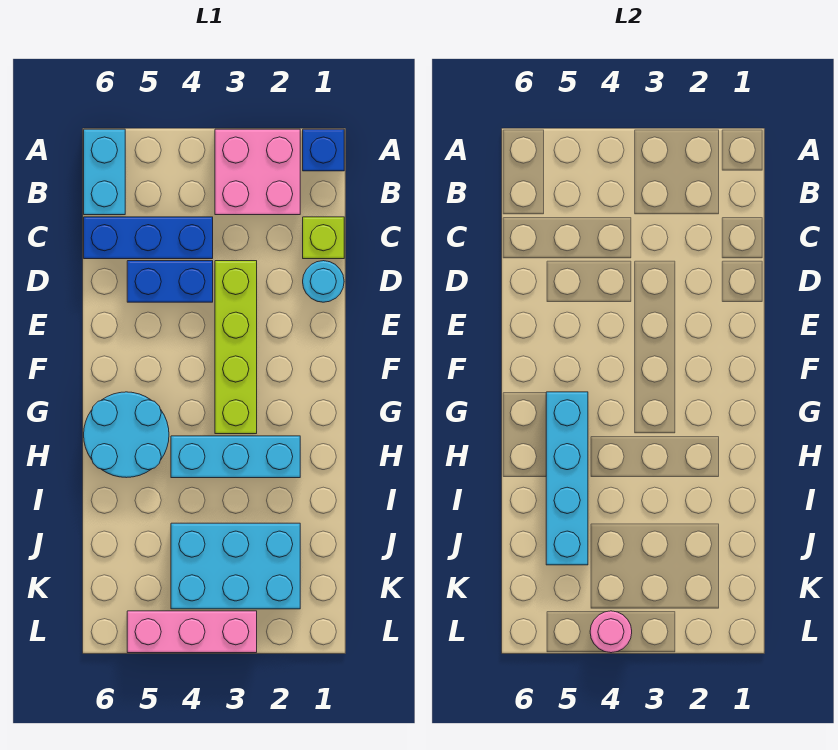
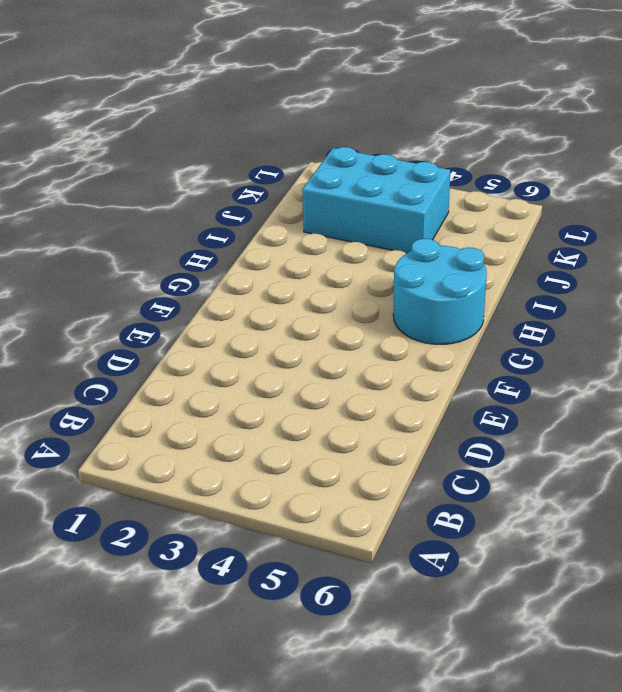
none -> blue brick A1 level 1
none -> pink brick A2:B3 level 1
none -> cyan brick A6:B6 level 1

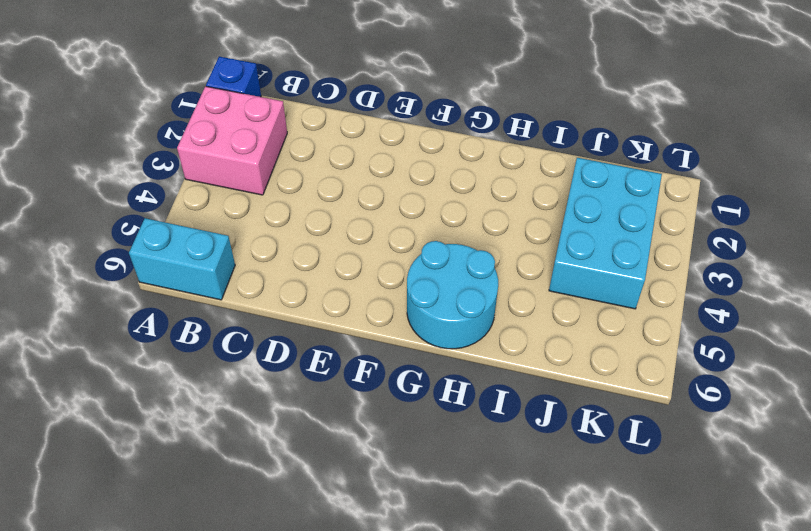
none -> lime brick C1 level 1
none -> blue brick C4:C6 level 1
none -> cyan round brick D1 level 1

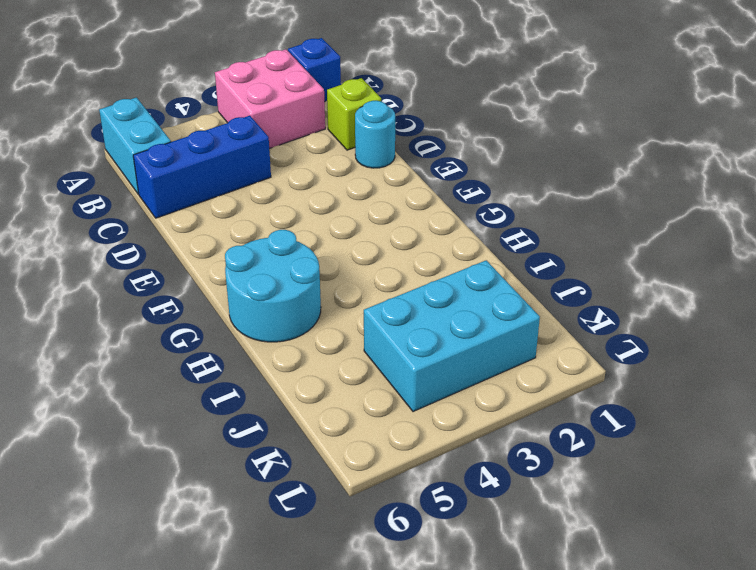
none -> lime brick D3:G3 level 1
none -> blue brick D4:D5 level 1
none -> cyan brick H2:H4 level 1

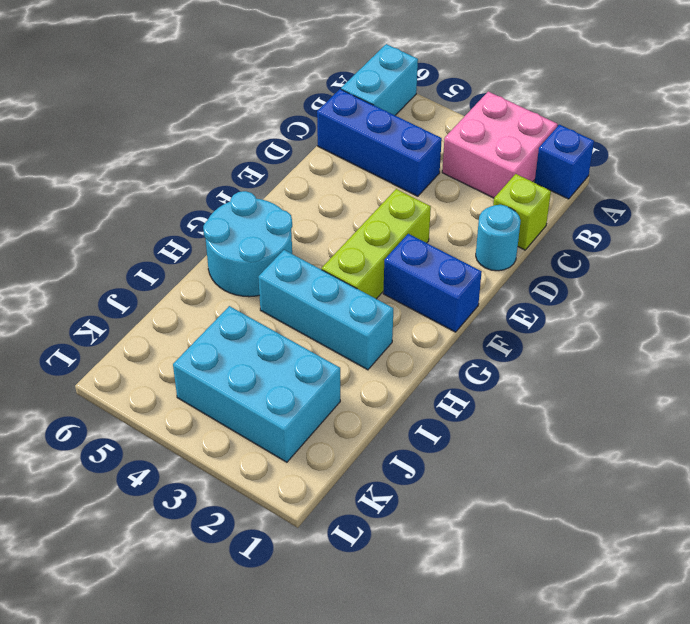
lime brick E3:G3 level 1 -> lime brick D3:G3 level 1
blue brick F1:F2 level 1 -> blue brick D4:D5 level 1
none -> pink brick L3:L5 level 1
none -> cyan brick G5:J5 level 2
none -> pink round brick L4 level 2

